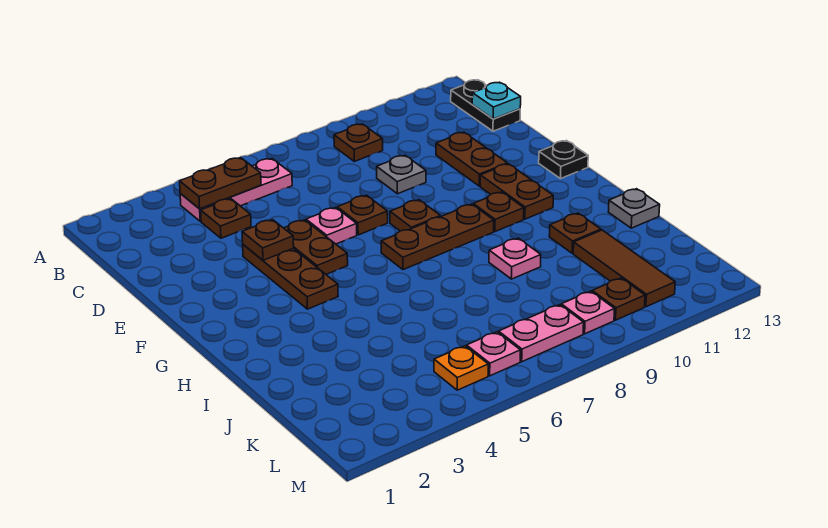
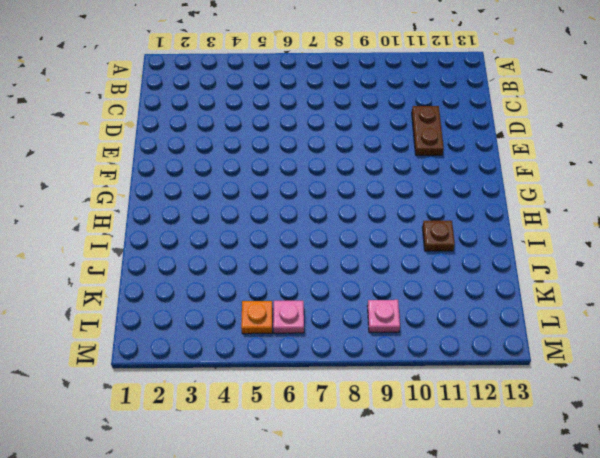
none -> pink plate B4:B6 level 1
none -> brown plate B9 level 1
none -> black plate B13:C13 level 1

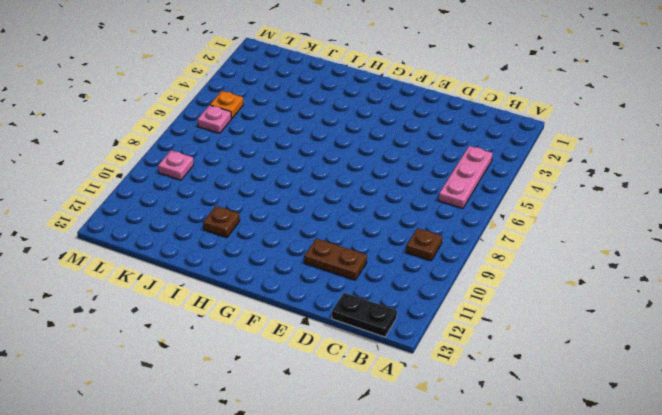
none -> brown plate C4 level 1
none -> grey plate D9 level 1
none -> brown plate E4:G4 level 1

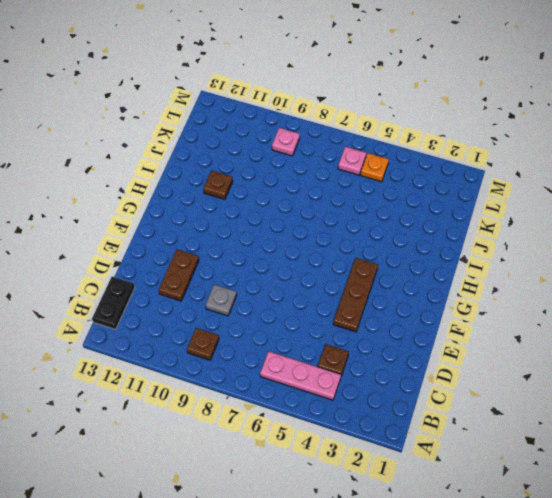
none -> brown plate E5:F5 level 1
none -> pink plate E6 level 1
none -> brown plate E7 level 1

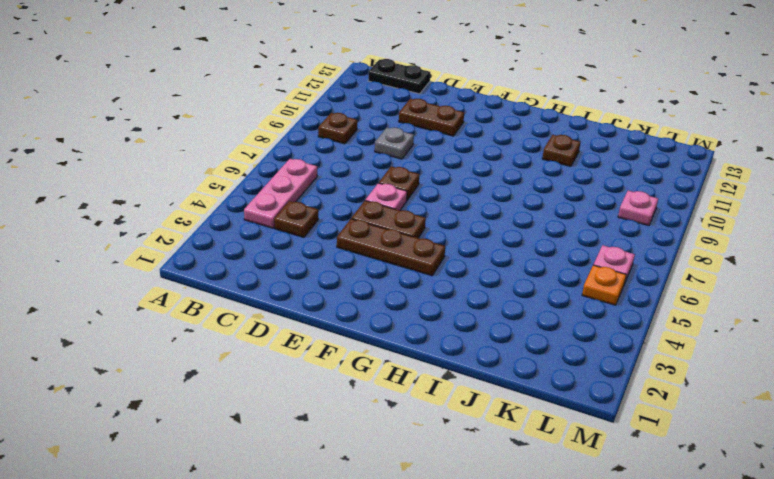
none -> brown plate F8 level 1
none -> brown plate F11:G11 level 1
none -> black plate F13 level 1

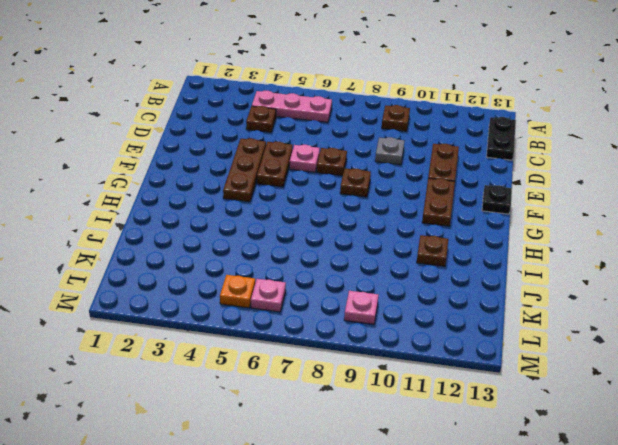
none -> brown plate G7:G9 level 1
none -> brown plate G10 level 1
none -> pink plate I9 level 1

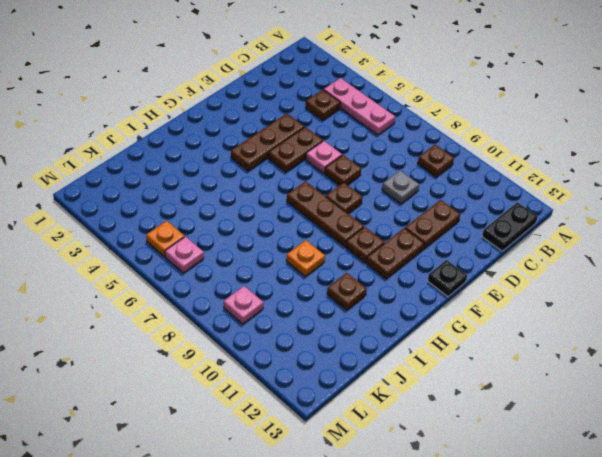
orange plate I9 level 1 -> pink plate I9 level 1
none -> grey plate I13 level 1
none -> brown tile J11:L11 level 1
none -> pink plate L7:L8 level 1

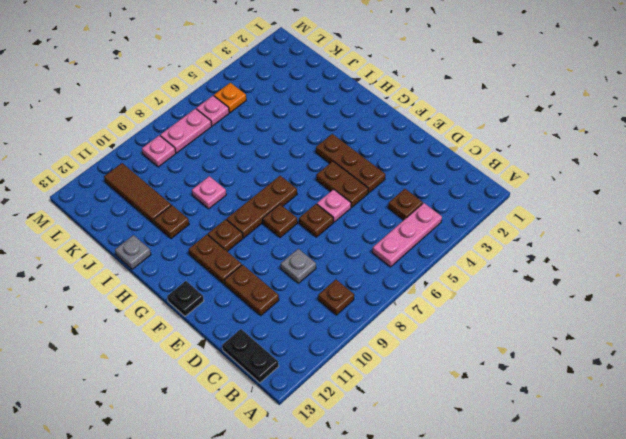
none -> brown plate L10 level 1
none -> brown plate B4:B5 level 2
none -> cyan plate C13 level 2

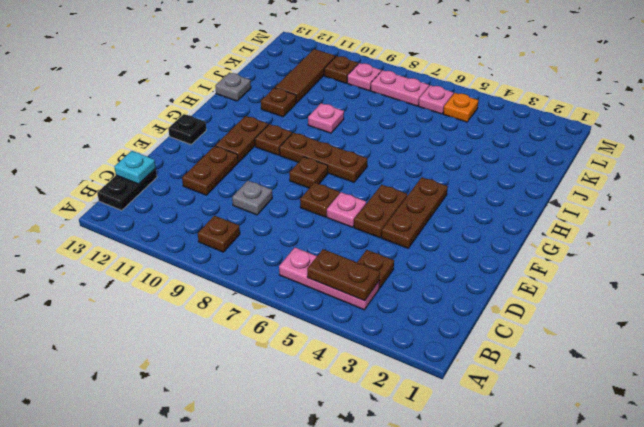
none -> brown plate E4 level 2

